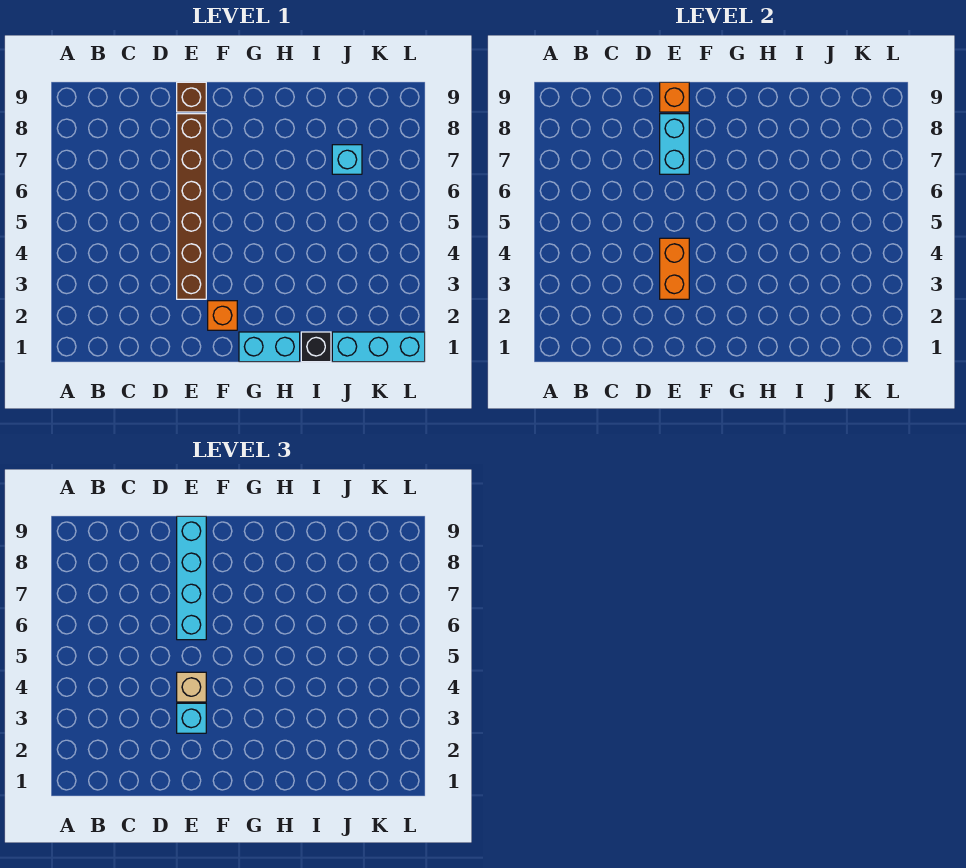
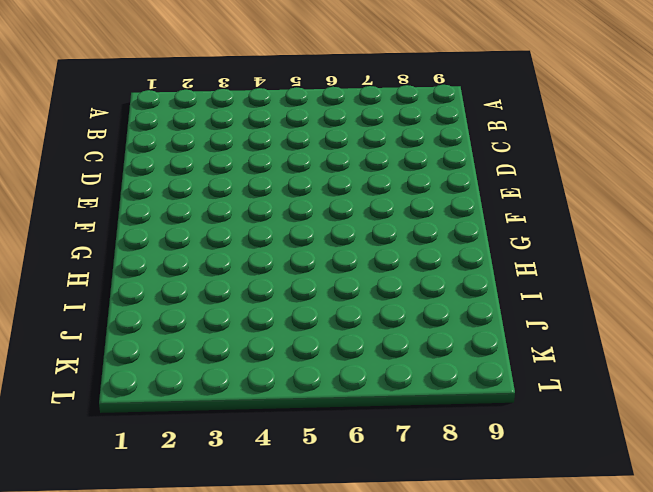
none -> brown brick E3:E8 level 1
none -> brown brick E9 level 1
none -> orange brick F2 level 1

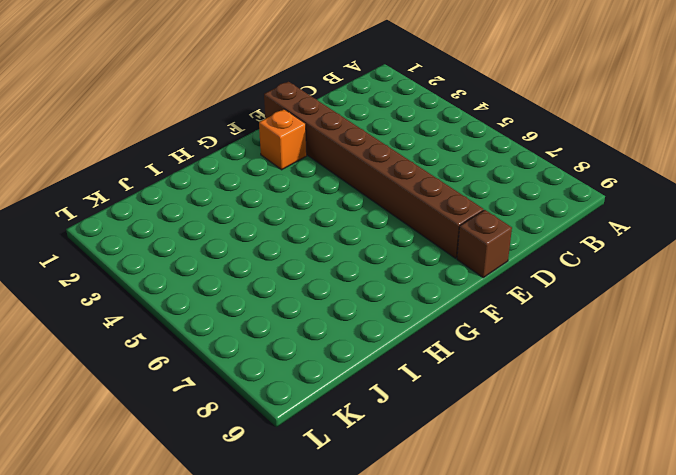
brown brick E1:E8 level 1 -> brown brick E3:E8 level 1
none -> cyan brick G1:H1 level 1
none -> black brick I1 level 1
none -> cyan brick J1:L1 level 1

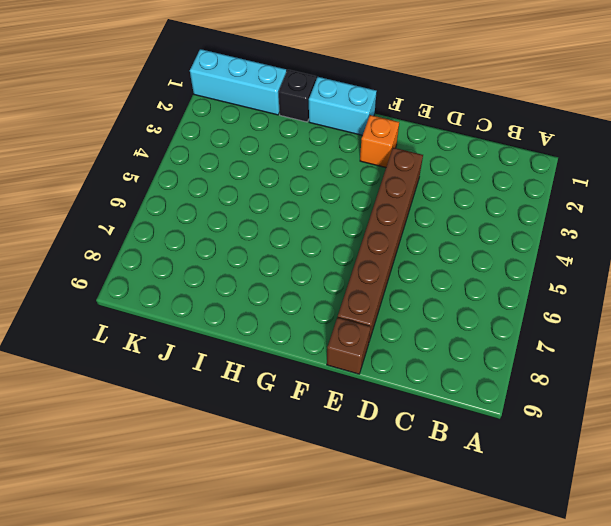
none -> cyan brick J7 level 1
none -> orange brick E3:E4 level 2
none -> cyan brick E7:E8 level 2

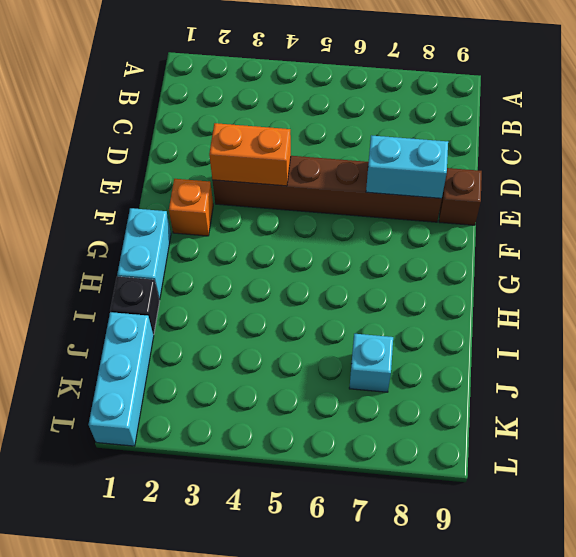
none -> orange brick E9 level 2
none -> cyan brick E3 level 3
none -> tan brick E4 level 3

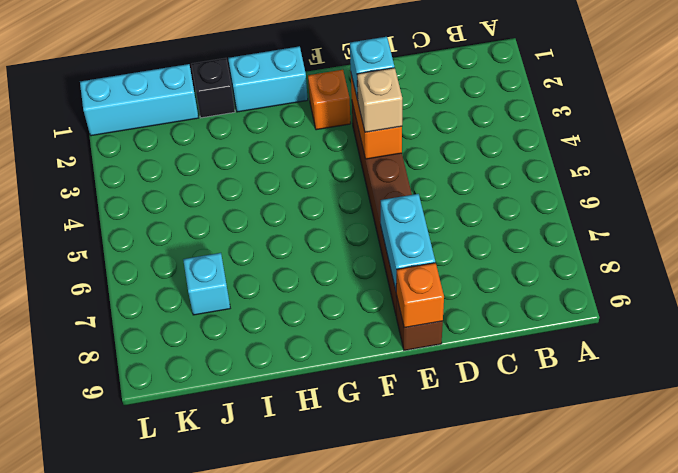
none -> cyan brick E6:E9 level 3

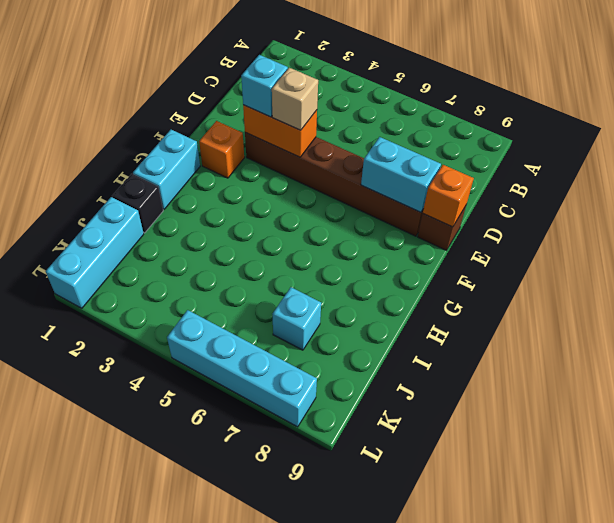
cyan brick L5:L8 level 1 -> cyan brick E6:E9 level 3

